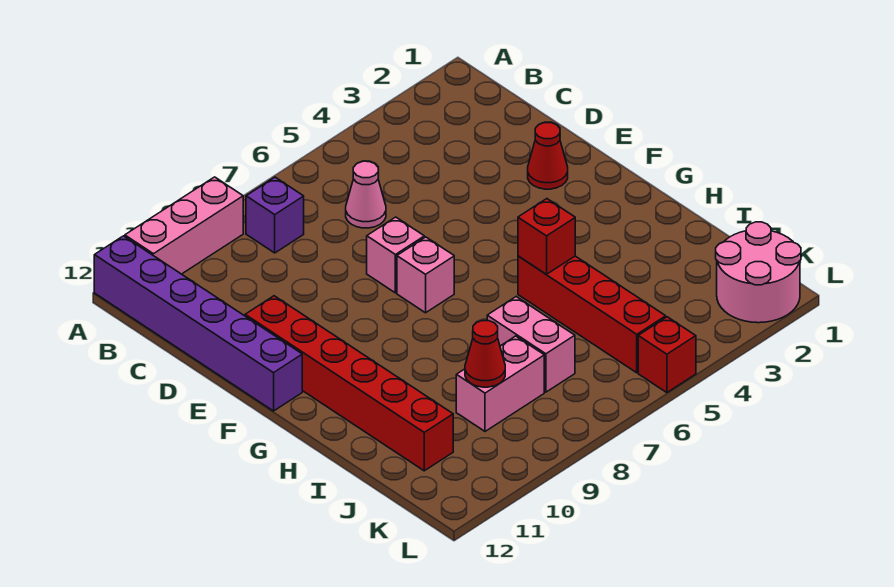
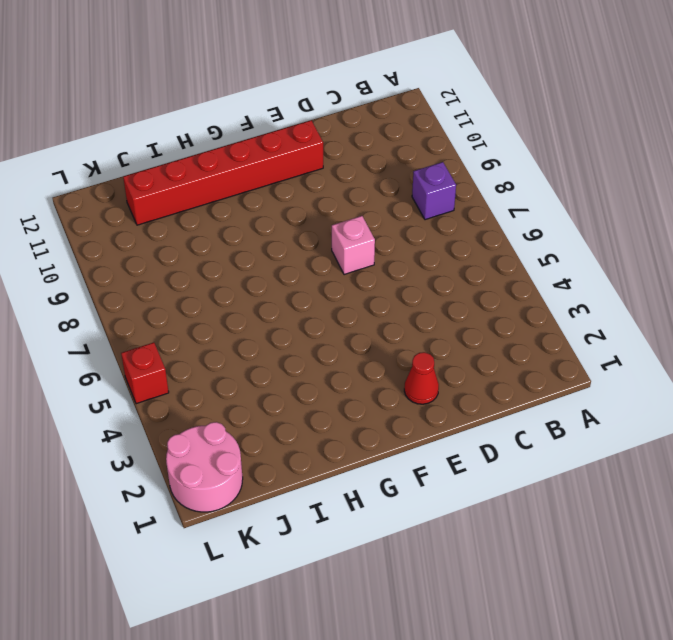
none -> pink brick A9:A11 level 1
none -> purple brick A12:F12 level 1
none -> pink cone C6 level 1

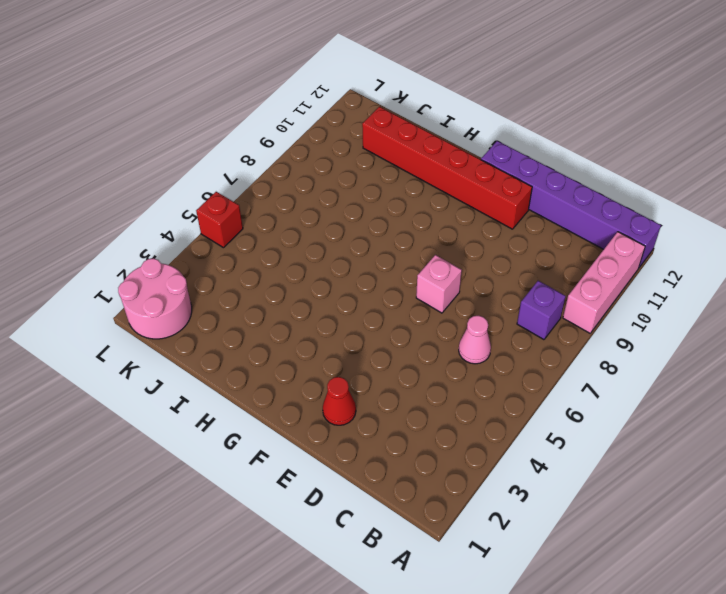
none -> pink brick F7 level 1
none -> red brick H5:K5 level 1
none -> pink brick I7:J7 level 1

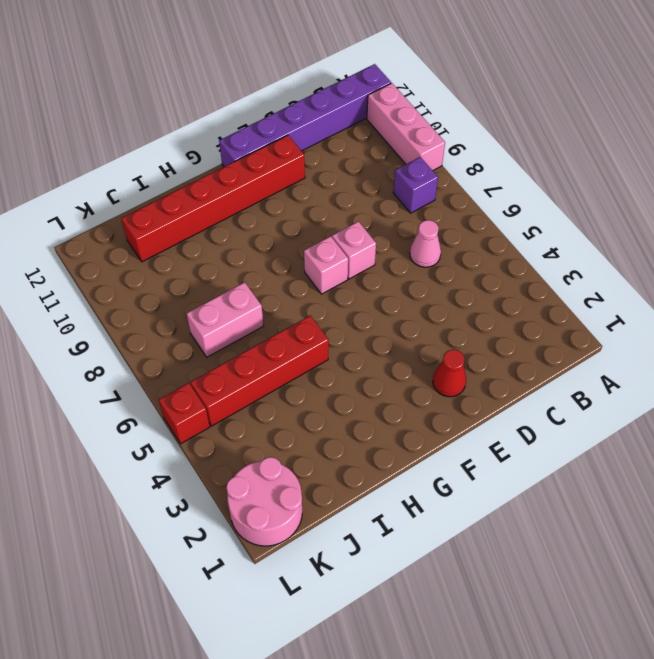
none -> pink brick J8:J9 level 1
none -> red brick H5 level 2
none -> red cone J9 level 2

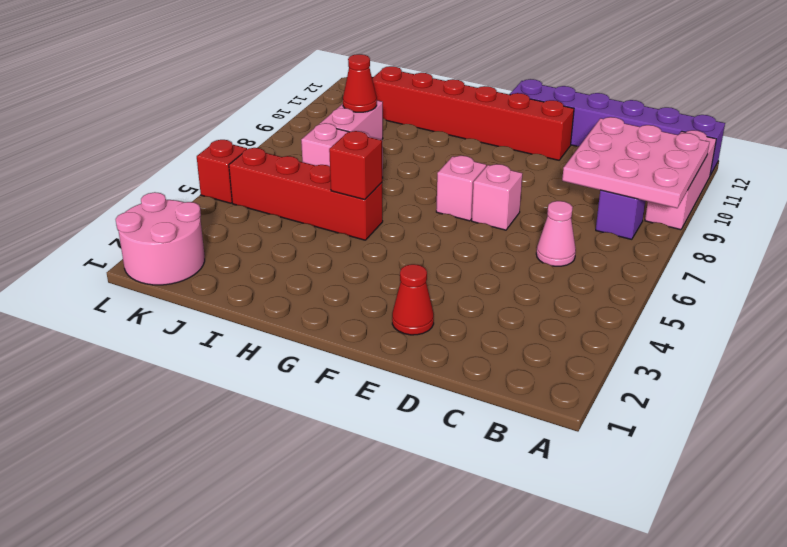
pink plate A8:C10 level 2 -> none

